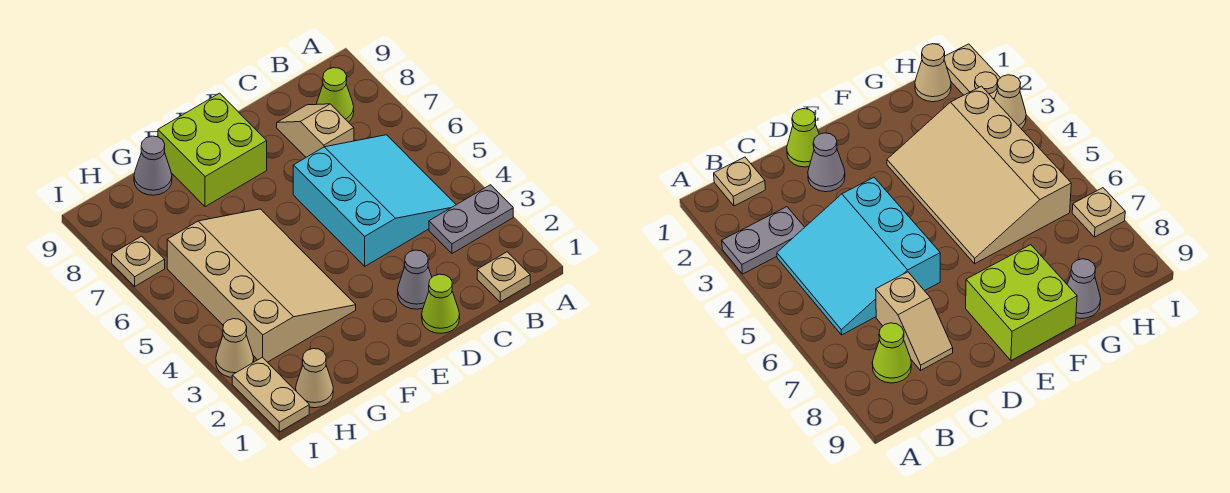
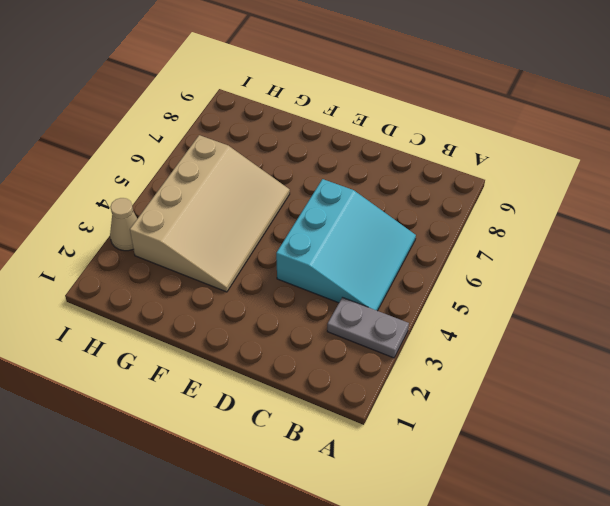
none -> tan plate B1 level 1
none -> lime cone B8 level 1
none -> tan slope C7:C8 level 1 top 7

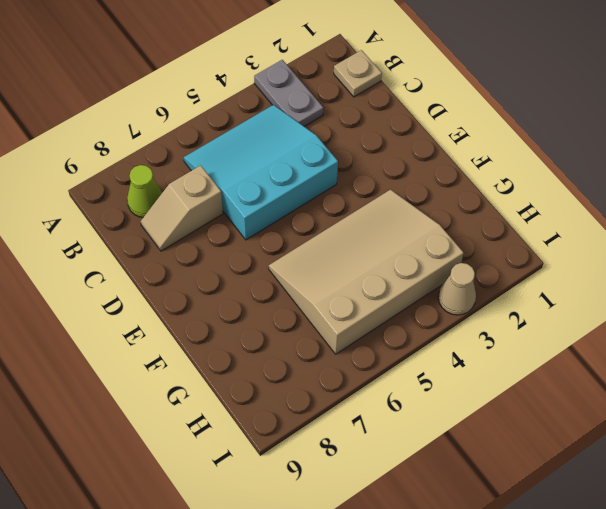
none -> lime cone D1 level 1
none -> grey cone D2 level 1
none -> lime brick E8:F9 level 1

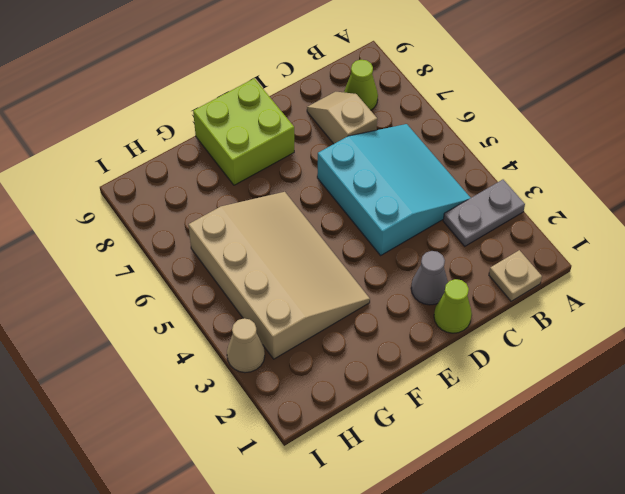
none -> grey cone G9 level 1
none -> tan cone H1 level 1
none -> tan plate I1:I2 level 1

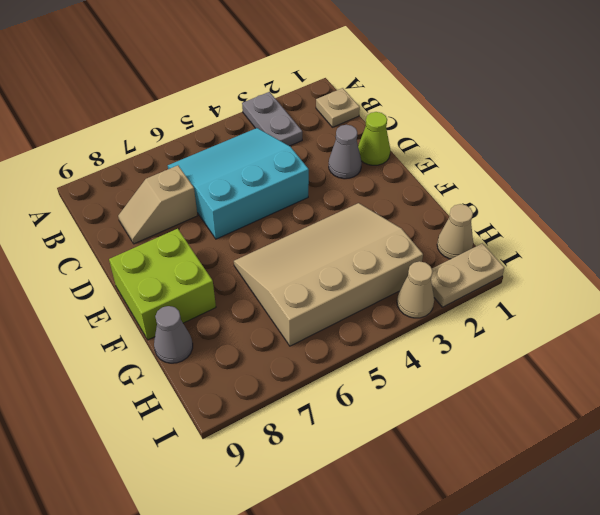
none -> lime cone B8 level 1
none -> tan plate I7 level 1

